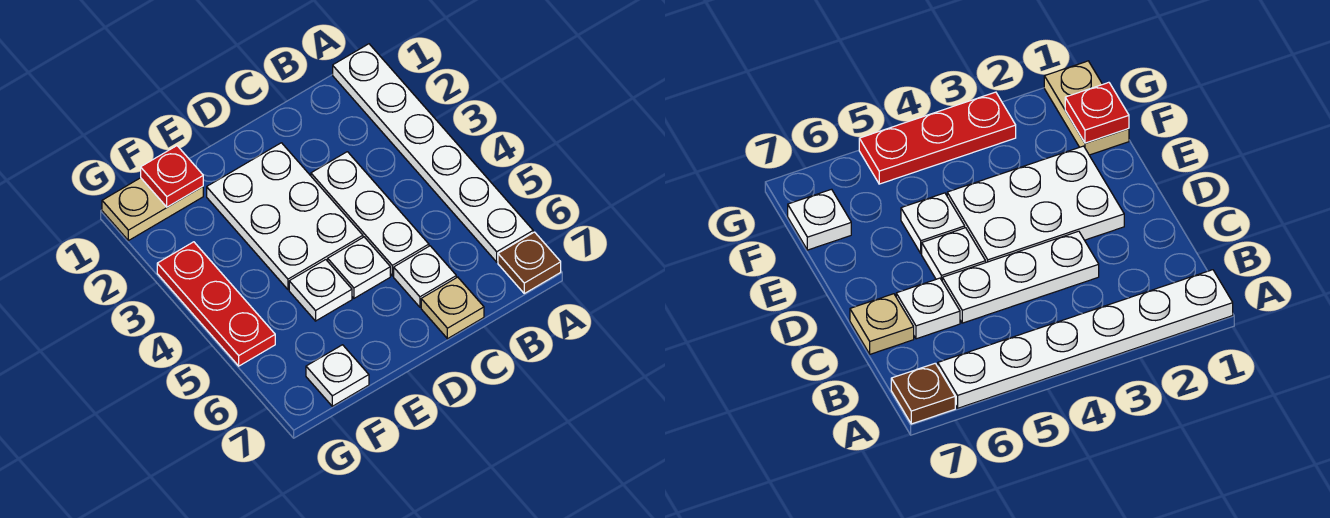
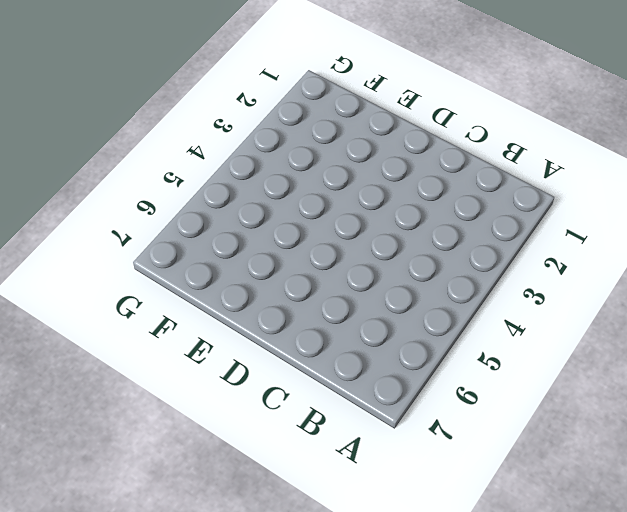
none -> white plate A1:A6 level 1
none -> brown plate A7 level 1
none -> white plate C3:C5 level 1

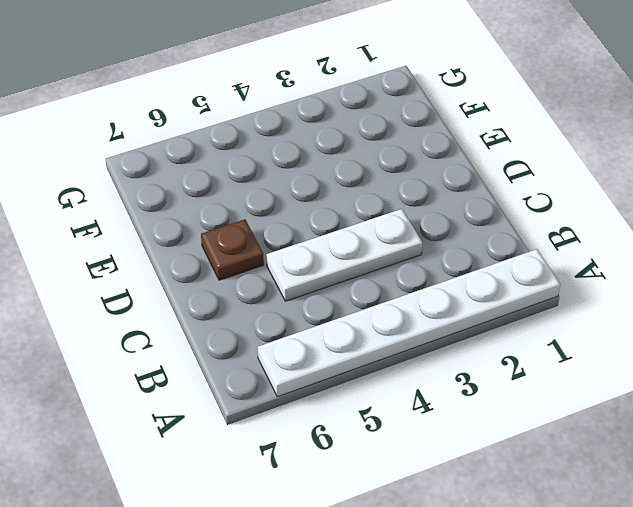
brown plate D6 level 1 -> brown plate A7 level 1
none -> white plate C6 level 1
none -> tan plate C7 level 1
none -> white plate D2:E4 level 1

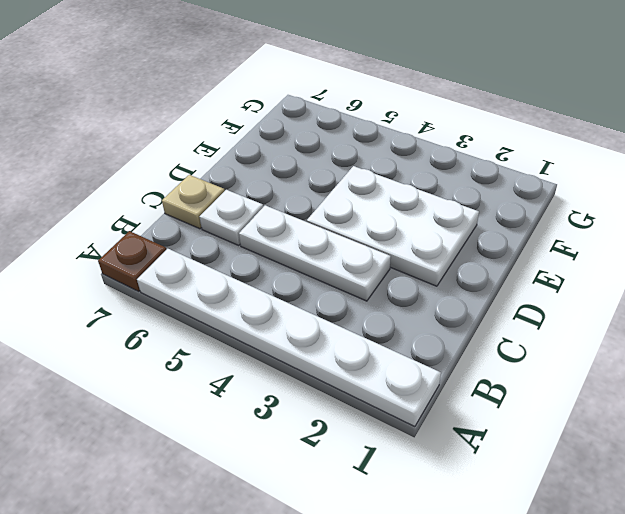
none -> white plate D5 level 1
none -> white plate E5 level 1
none -> tan plate F1:G1 level 1

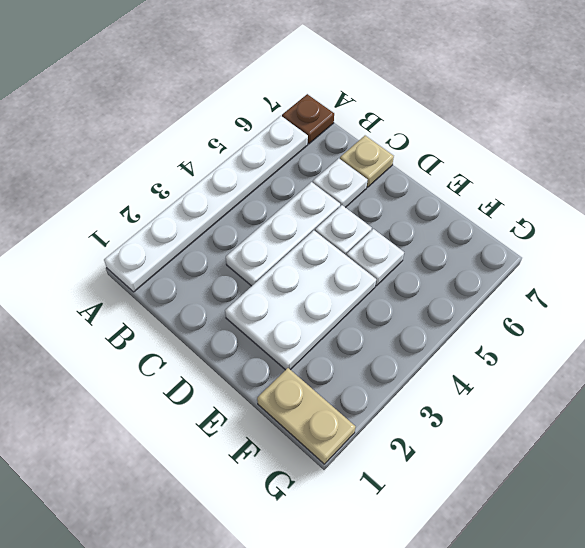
none -> white plate F7 level 1
none -> red plate G3:G5 level 1
none -> red plate F1 level 2

